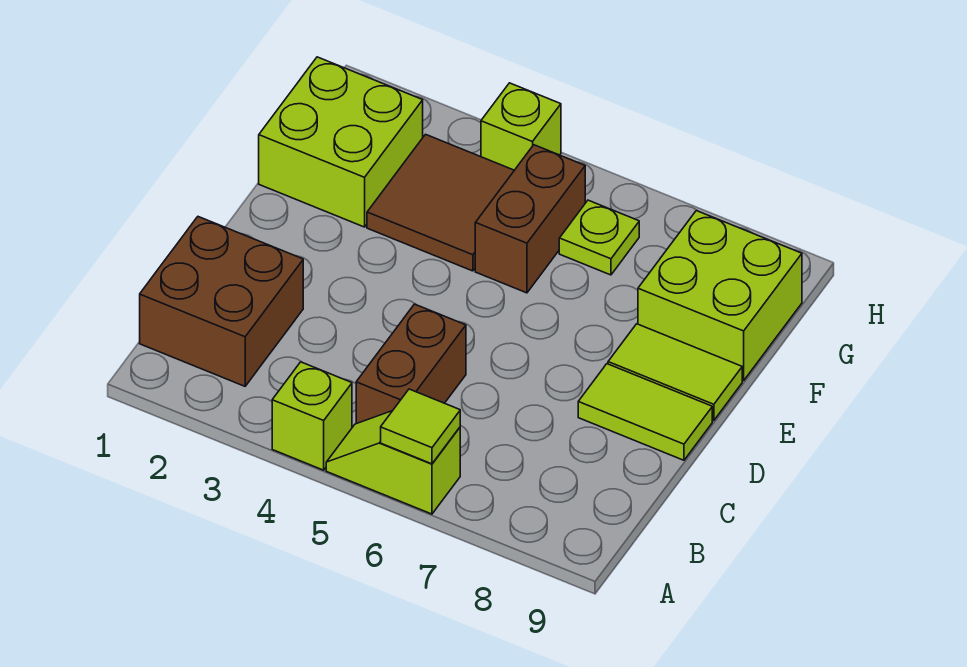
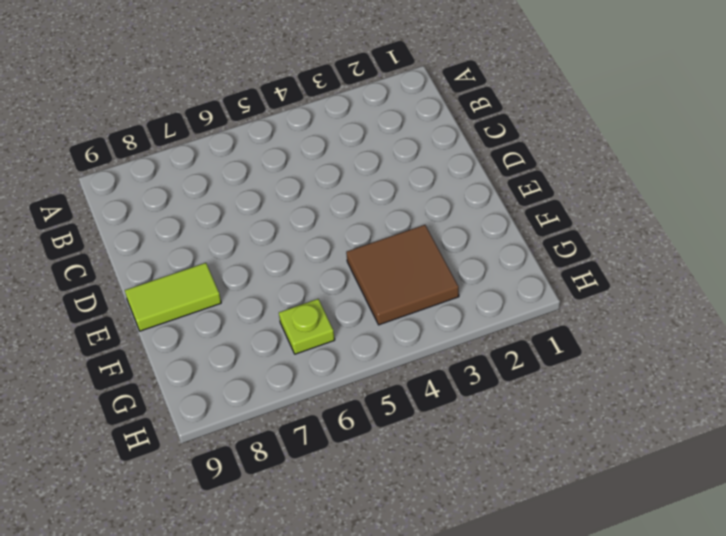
none -> lime brick A4 level 1
none -> lime slope A5:A6 level 1 top 6
none -> brown brick B1:C2 level 1

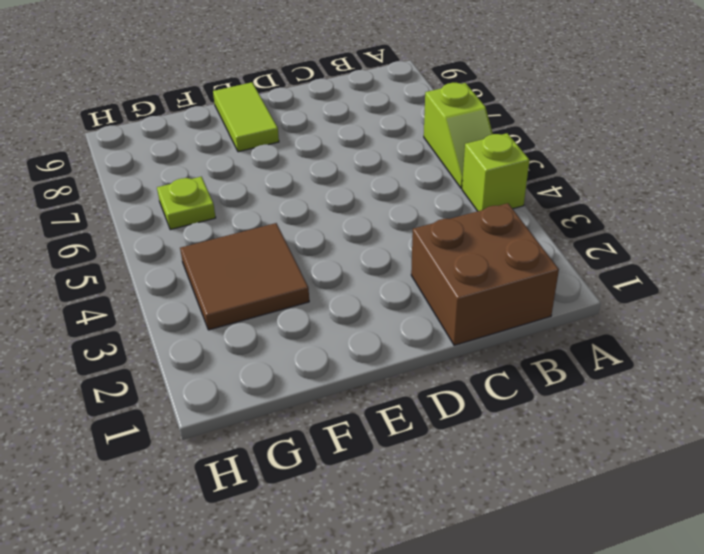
none -> brown brick B5:C5 level 1
none -> lime tile D8:D9 level 1
none -> lime brick F1:G2 level 1

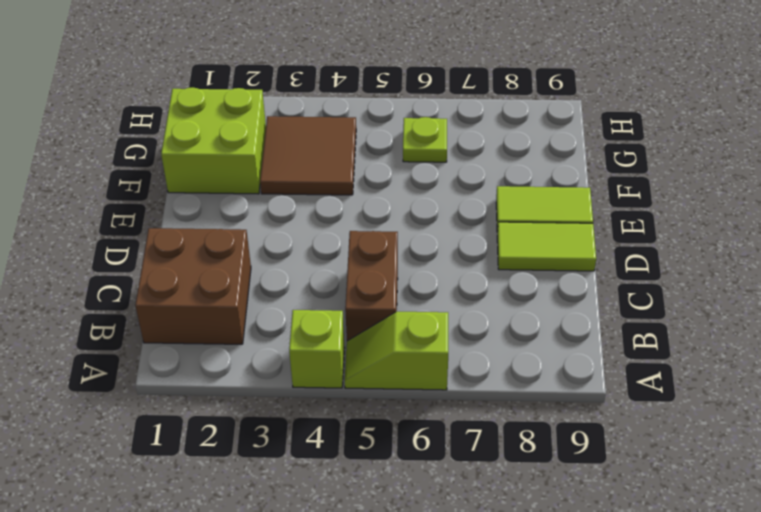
none -> brown brick F5:G5 level 1
none -> lime brick F8:G9 level 1
none -> lime brick H4 level 1

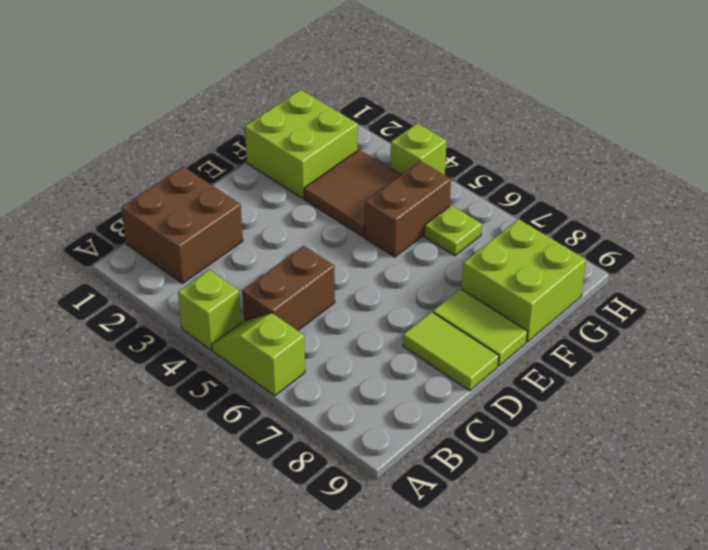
none -> lime tile A6 level 2

